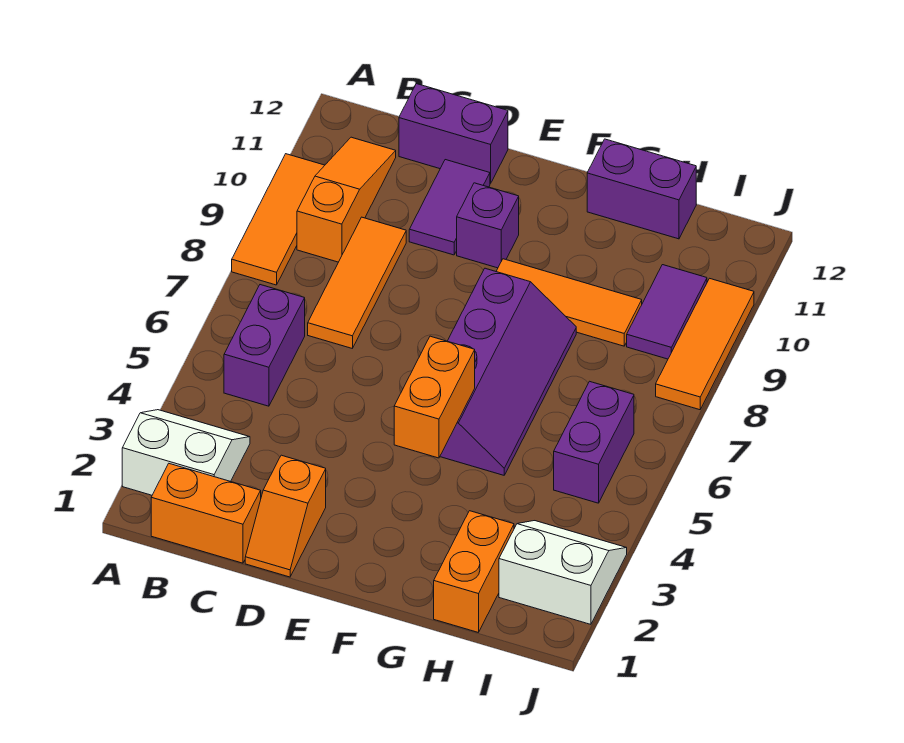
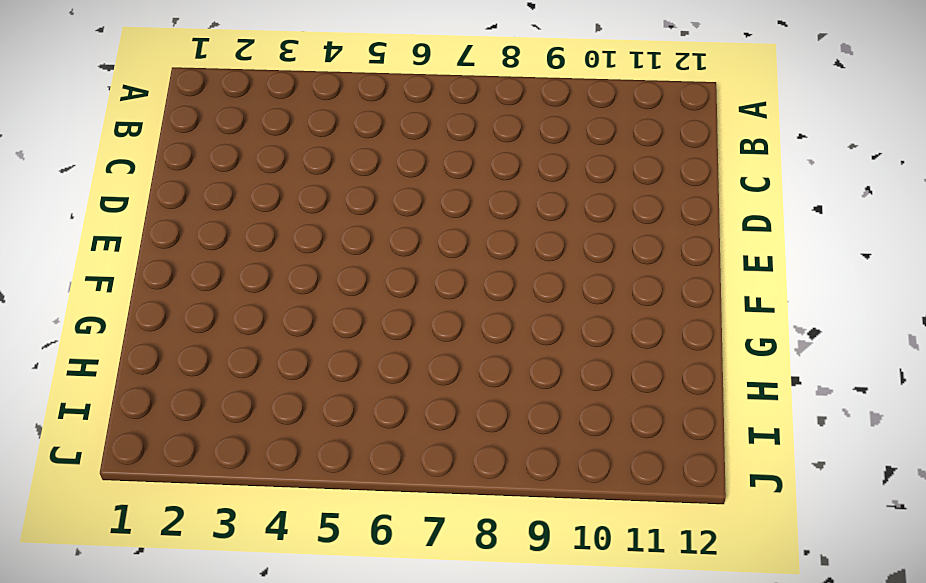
none -> white slope A2:B3 level 1 top 2
none -> orange tile A8:A10 level 1
none -> orange brick B1:C1 level 1

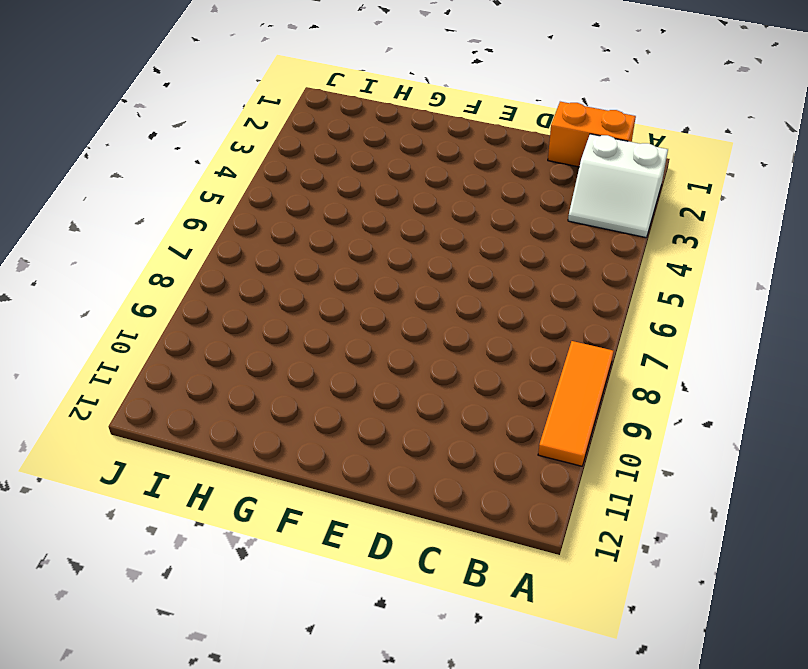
none -> purple brick B5:B6 level 1
none -> orange slope B9:B11 level 1 top 9
none -> orange tile C7:C9 level 1

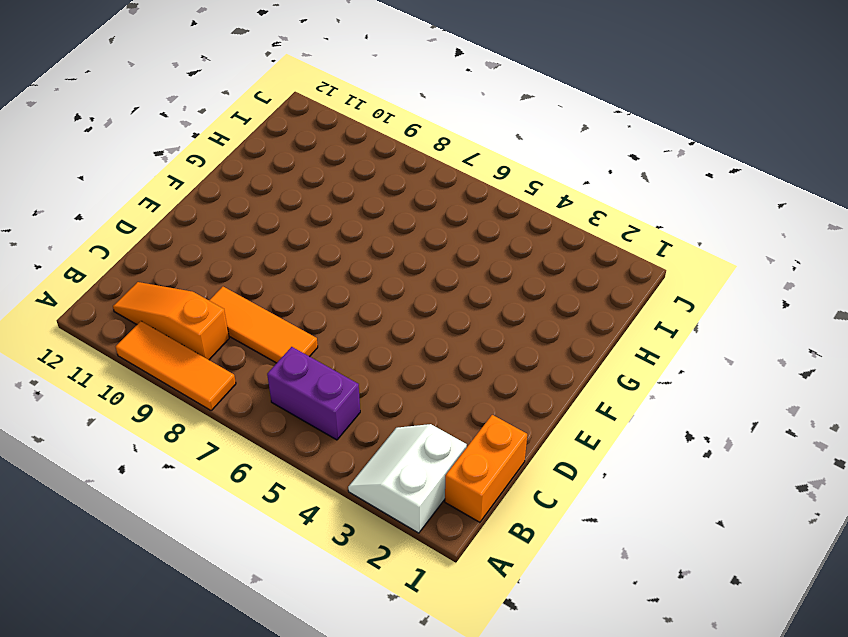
none -> purple brick C12:D12 level 1
none -> orange slope D1:D2 level 1 top 2
none -> purple tile D10:D11 level 1

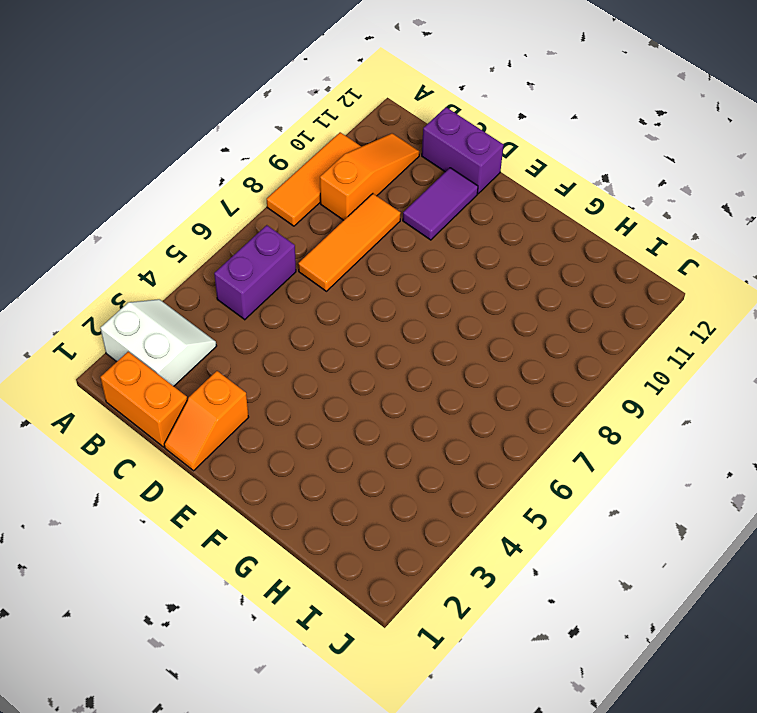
none -> purple brick E10 level 1
none -> purple slope F5:G8 level 1 top F
none -> orange tile F9:H9 level 1

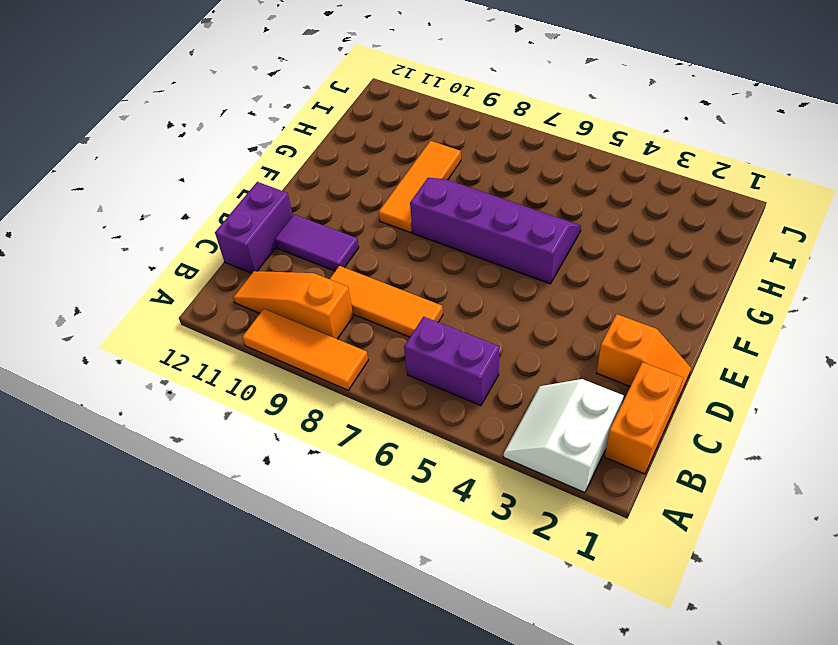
none -> purple brick E10 level 1
none -> purple brick G12:H12 level 1
none -> orange brick H1:H2 level 1

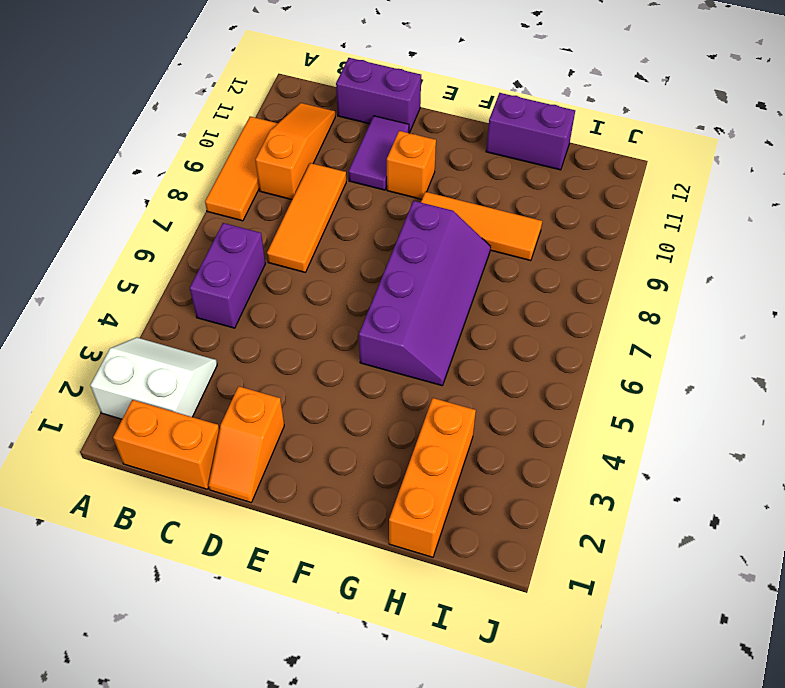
orange brick E10 level 1 -> purple brick E10 level 1
orange brick H1:H3 level 1 -> orange brick H1:H2 level 1
none -> white slope I2:J3 level 1 top 2
none -> purple brick I5:I6 level 1
none -> purple tile I9:I10 level 1

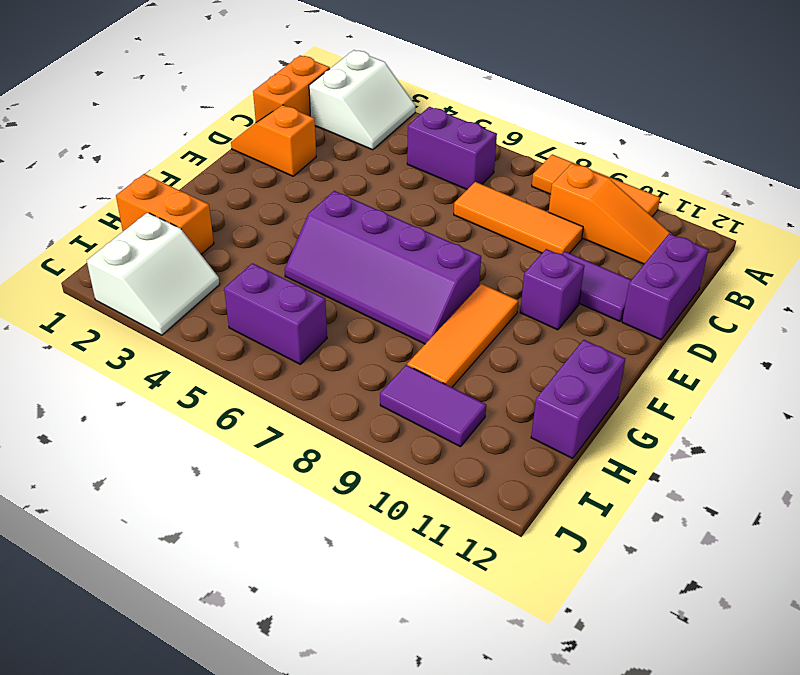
none -> orange tile J8:J10 level 1
none -> orange brick F4:F5 level 2

